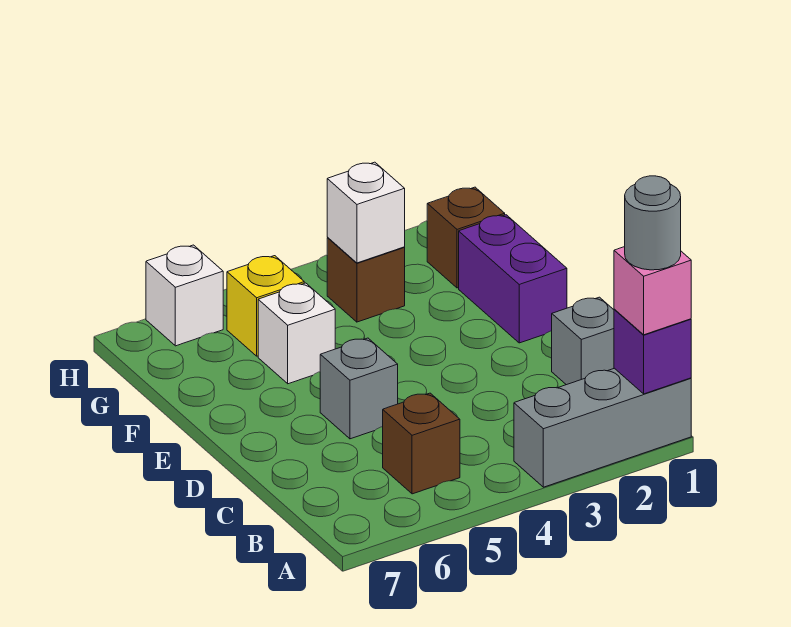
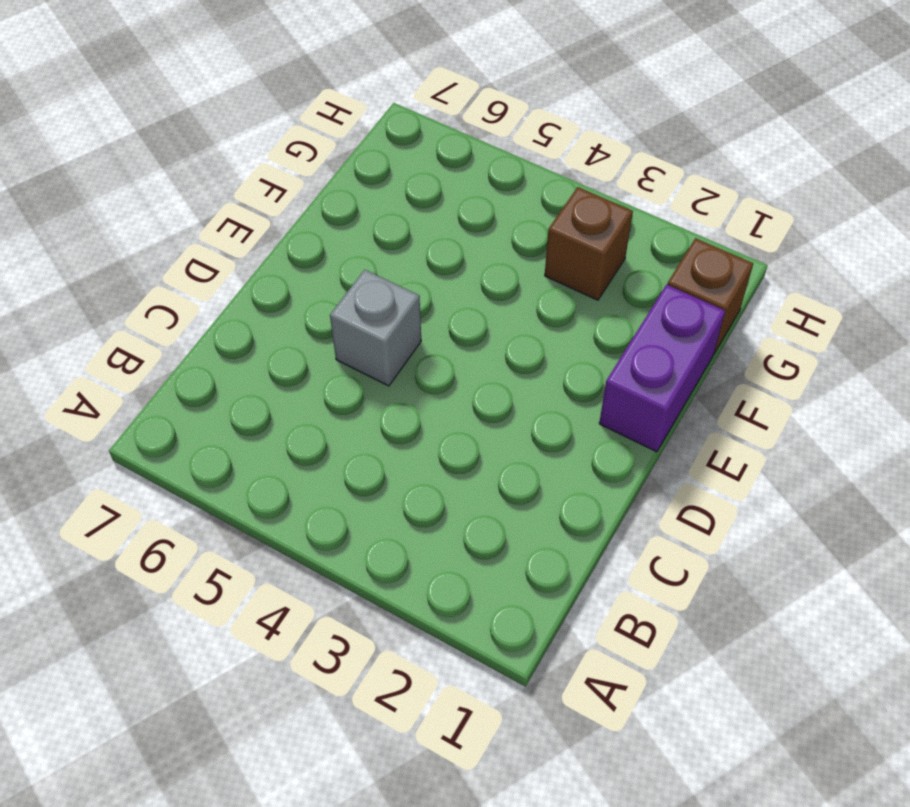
none -> grey brick A1:A3 level 1
none -> brown brick B5 level 1
none -> grey brick C1 level 1

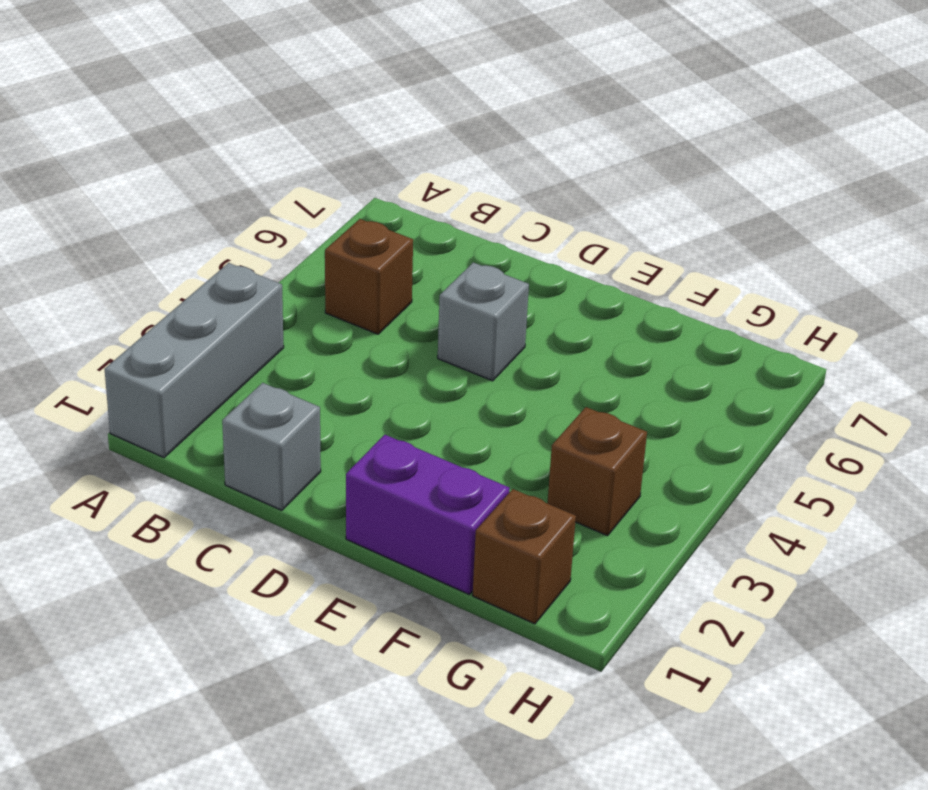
none -> white brick F5 level 1
none -> yellow brick G5 level 1
none -> white brick H6 level 1

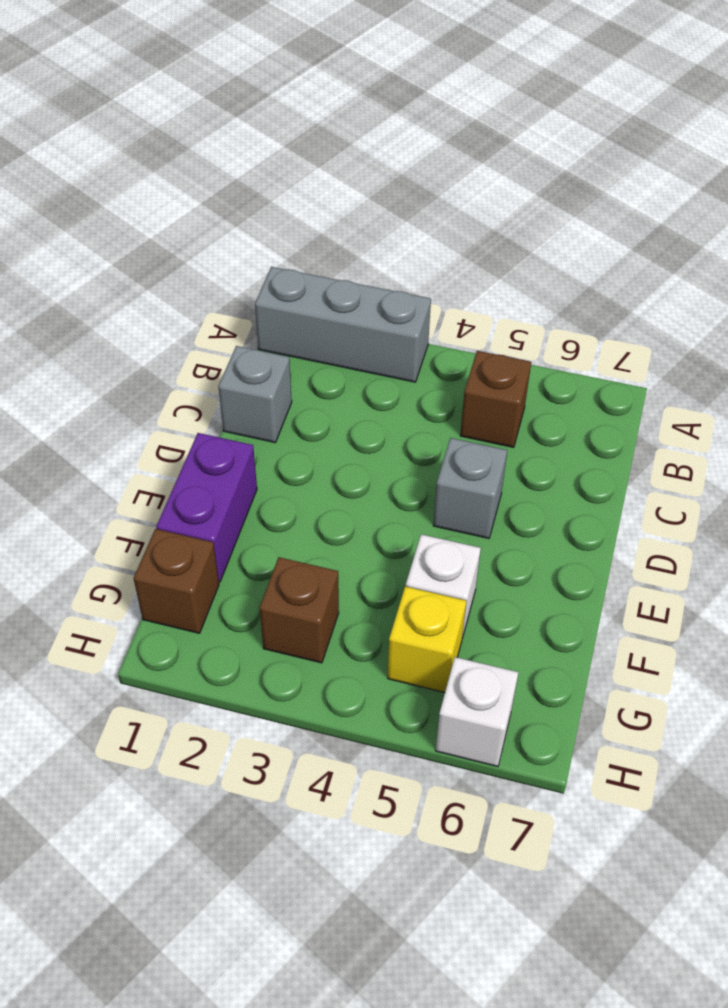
none -> purple brick A1 level 2
none -> white brick G3 level 2
none -> pink brick A1 level 3

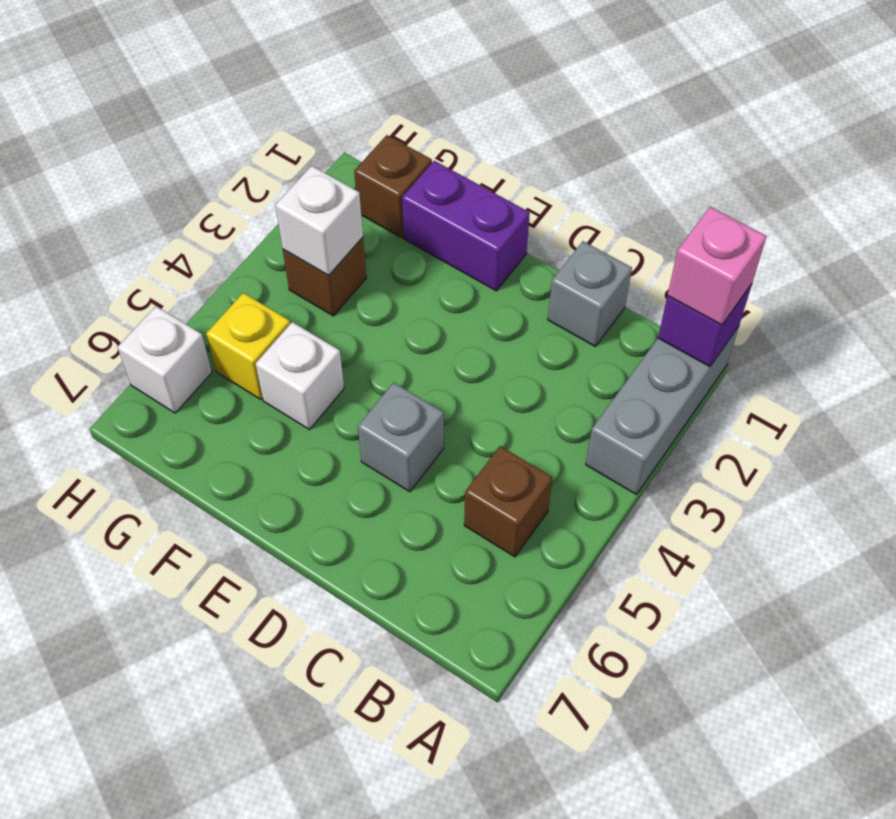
none -> grey round brick A1 level 4

